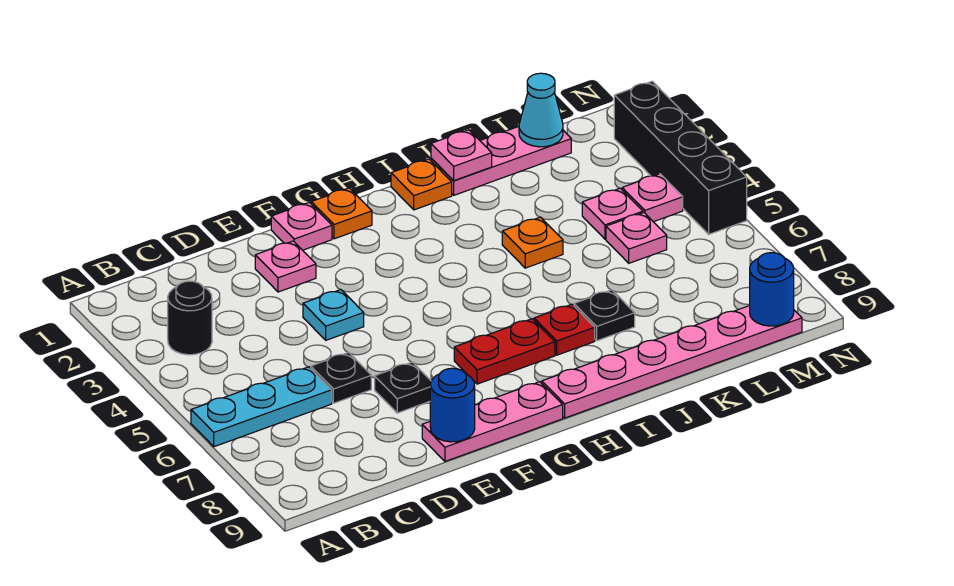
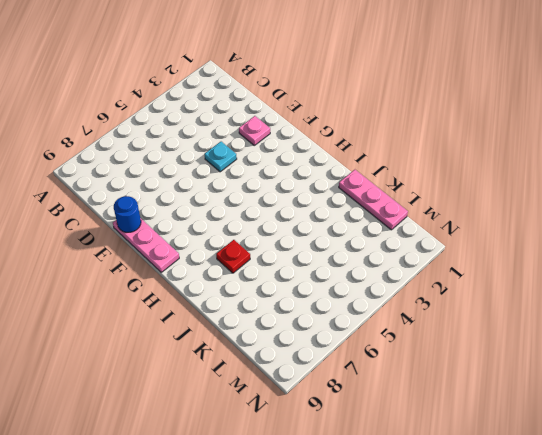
none -> cyan plate A6:C6 level 1
none -> black round brick B3 level 1
none -> black plate D6 level 1

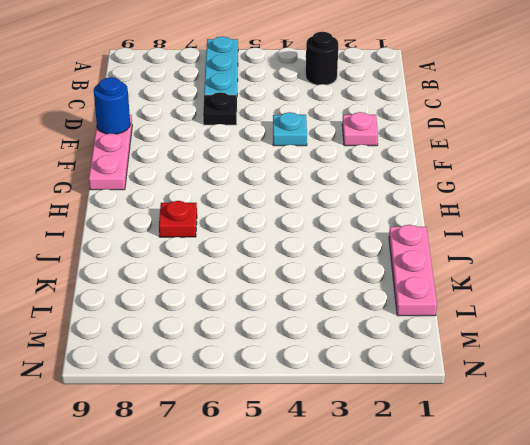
none -> black plate E7 level 1
none -> pink plate F1 level 1
none -> orange plate G1 level 1

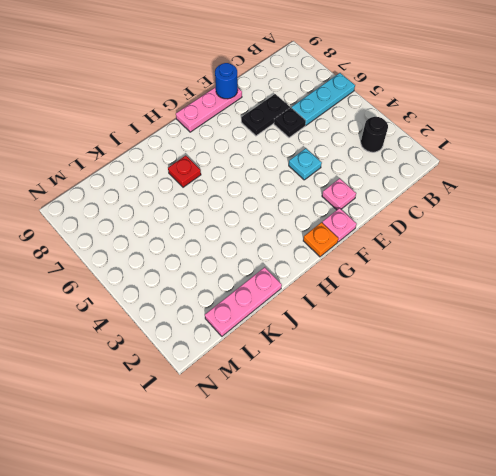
black plate D7:E7 level 1 -> black plate E7 level 1
none -> red plate G7:H7 level 1
none -> pink plate H9:M9 level 1
none -> orange plate I1 level 1

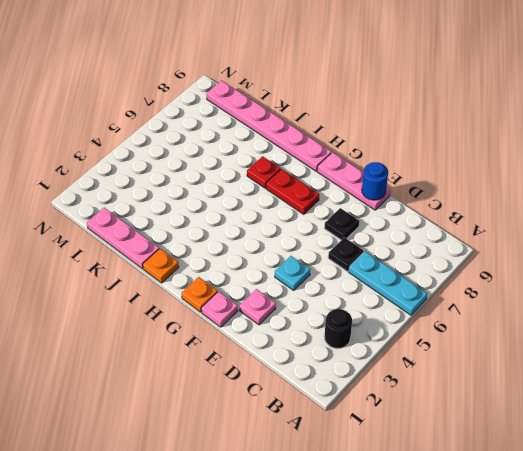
none -> orange plate J4 level 1
none -> black plate J7 level 1
none -> pink plate L4 level 1

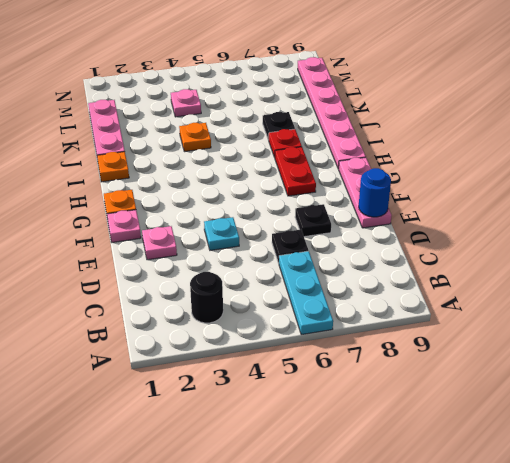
none -> pink plate L5 level 1
none -> pink plate M4 level 1
none -> black brick N2:N5 level 1

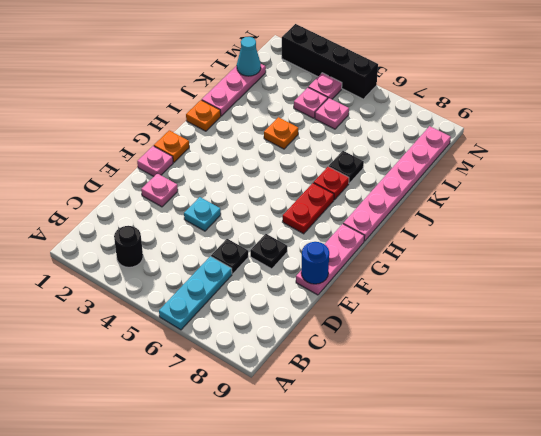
none -> pink plate J1 level 2
none -> blue round brick M9 level 2

